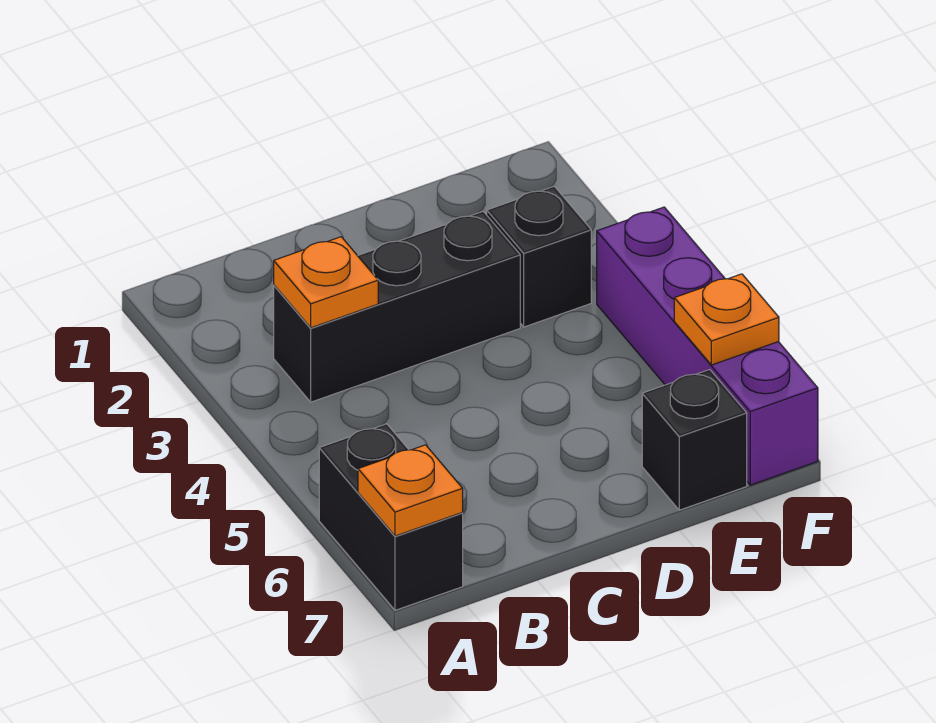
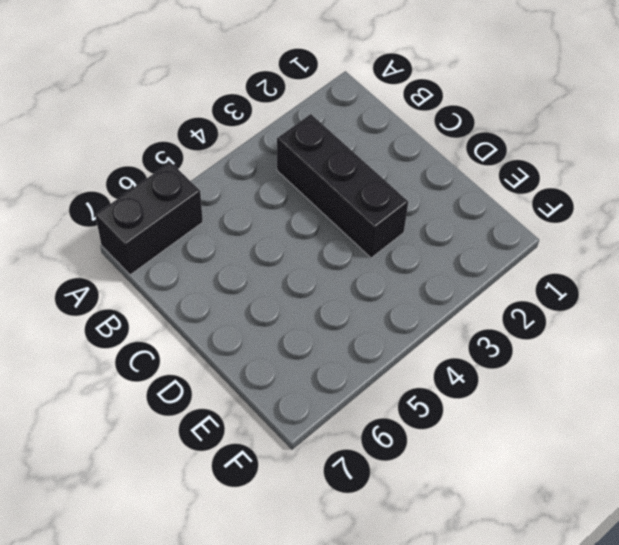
none -> black brick E3 level 1
none -> black brick E7 level 1

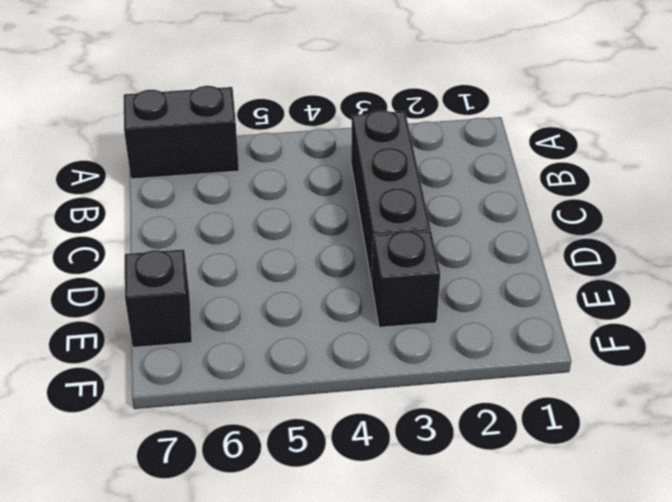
none -> purple brick F4:F7 level 1
none -> orange plate A7 level 2

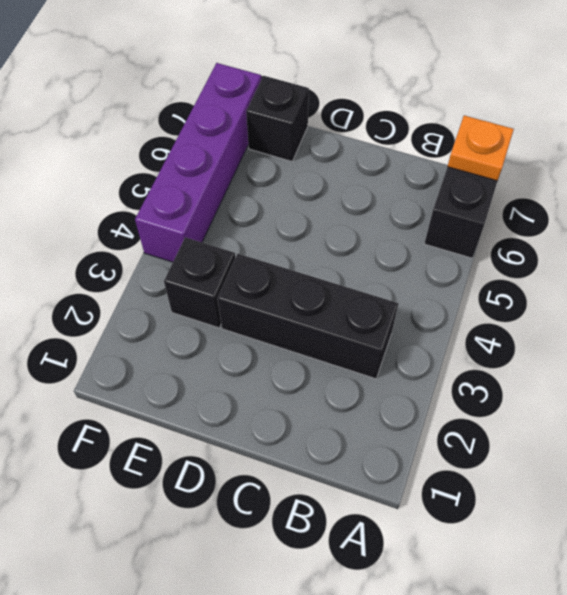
none -> orange plate B3 level 2
none -> orange plate F6 level 2

